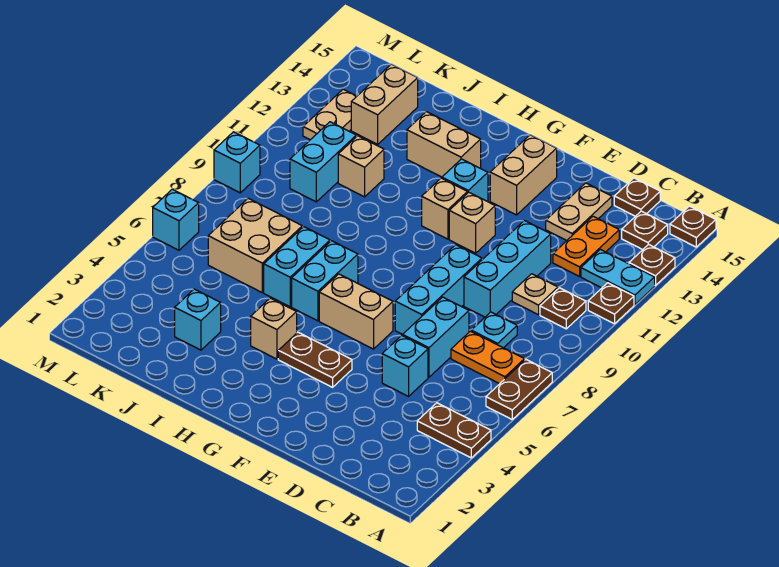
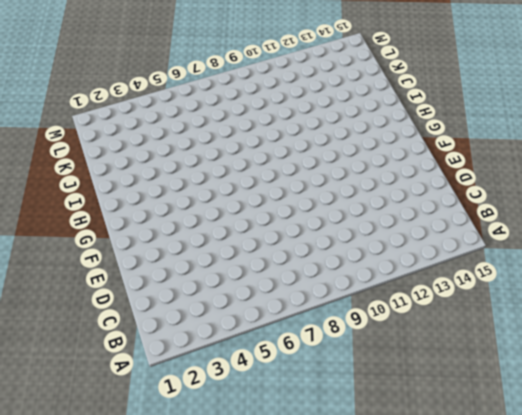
none -> brown plate A4:B4 level 1
none -> brown plate A6:A7 level 1
none -> brown plate A11 level 1
none -> cyan plate A12:B12 level 1

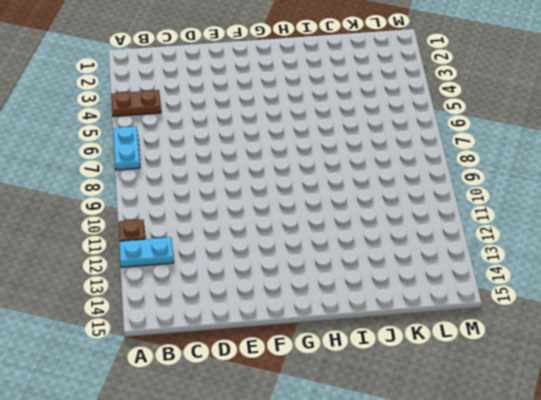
cyan plate A6:A7 level 1 -> brown plate A6:A7 level 1
none -> brown plate A13 level 1
none -> brown plate A15 level 1
none -> orange plate B7:C7 level 1
none -> brown plate B10 level 1

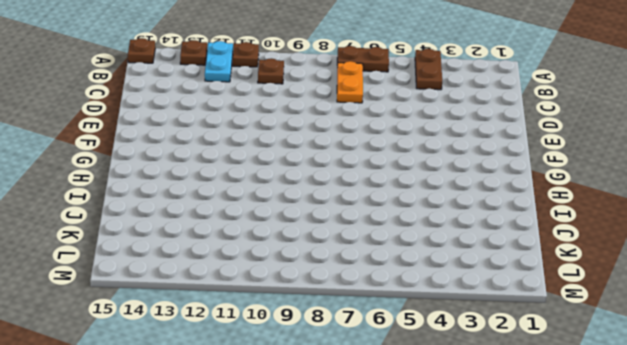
none -> brown plate B14 level 1
none -> cyan plate C8 level 1
none -> tan plate C10 level 1
none -> orange plate C12:C13 level 1

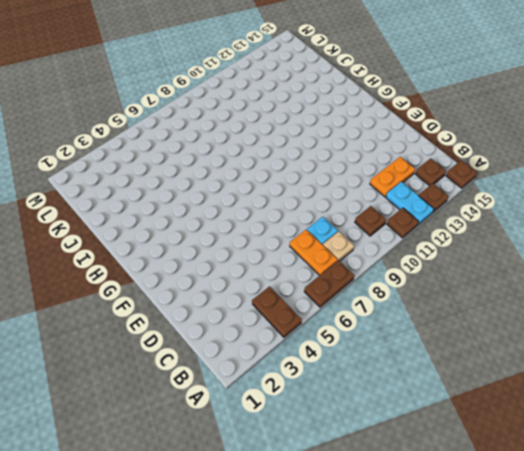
tan plate B8 level 1 -> tan plate C10 level 1
none -> brown plate C15 level 1
none -> cyan brick D5 level 1
none -> cyan brick D6:D7 level 1
none -> cyan brick D9:D11 level 1

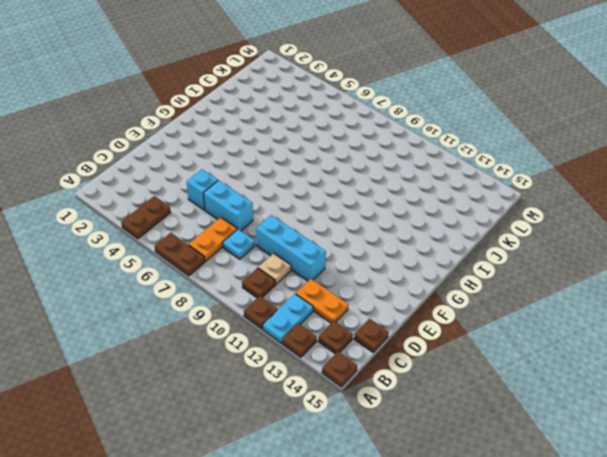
none -> tan plate D13:D14 level 1
none -> cyan brick E7:E9 level 1
none -> brown plate F4:G4 level 1
none -> tan brick F6:G6 level 1

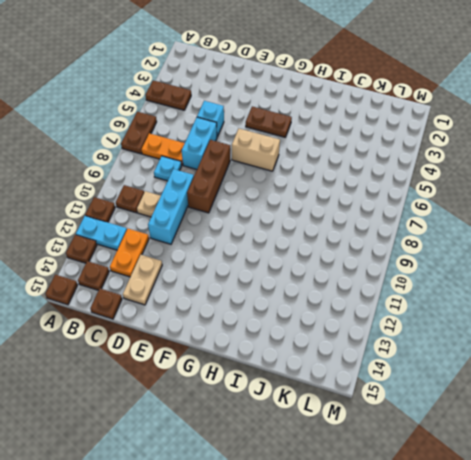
brown brick E7:E9 level 1 -> cyan brick E7:E9 level 1
none -> tan brick F11 level 1
none -> tan brick F13:F14 level 1
none -> tan brick G11 level 1
none -> cyan brick G12 level 1

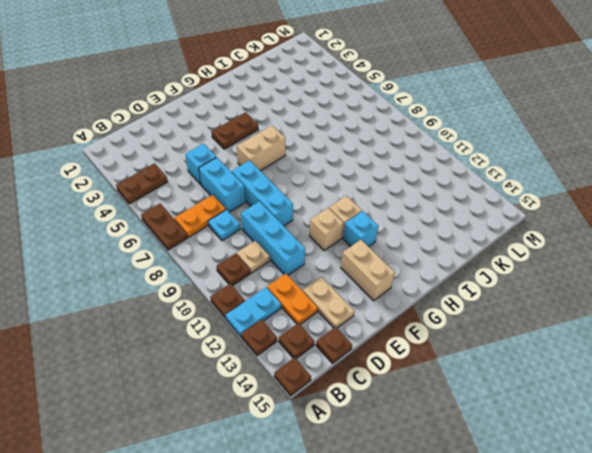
none -> tan brick H4 level 1
none -> cyan brick H6:H7 level 1
none -> tan brick H13:I13 level 1
none -> cyan brick I6:I7 level 1

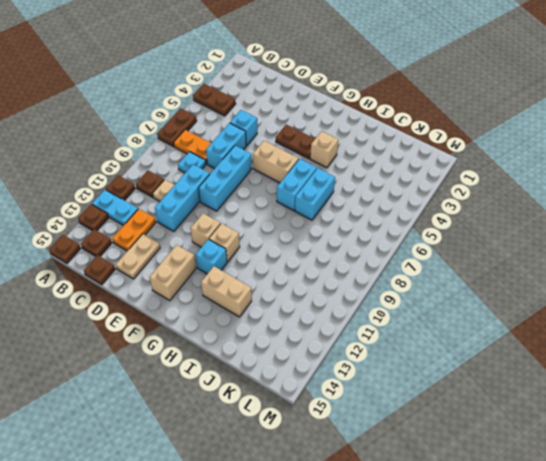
none -> cyan brick J3 level 1
none -> tan brick J6:K7 level 1
none -> tan brick J11 level 1
none -> cyan brick K10:K11 level 1

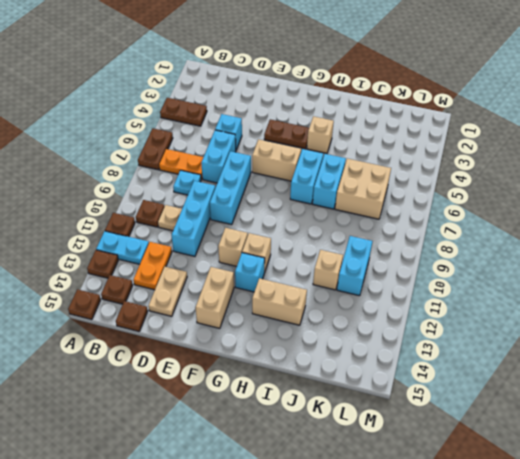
none -> cyan brick J3 level 1
none -> tan brick K13:K14 level 1
none -> tan plate L12:L13 level 1
none -> cyan brick M6 level 1

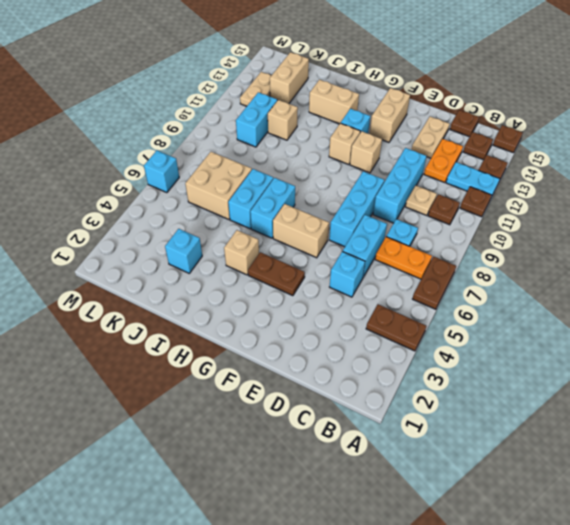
none -> cyan brick M9 level 1

